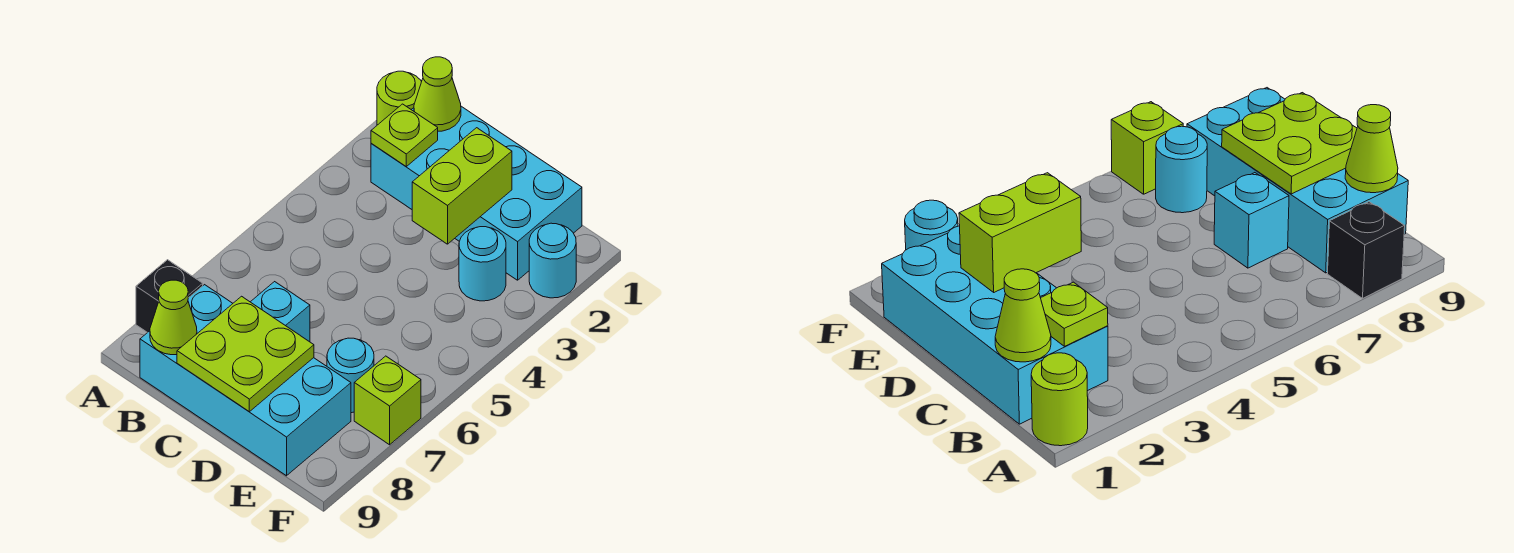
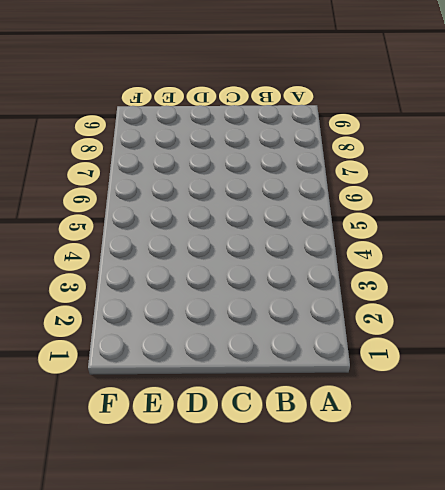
none -> lime round brick A1 level 1
none -> black brick A8 level 1
none -> cyan brick B1:E2 level 1

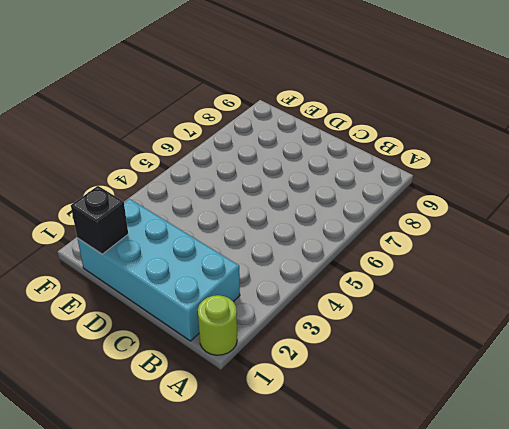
black brick E1 level 2 -> black brick A8 level 1
none -> cyan brick B8:E9 level 1
none -> cyan brick C7 level 1
none -> cyan round brick E3 level 1

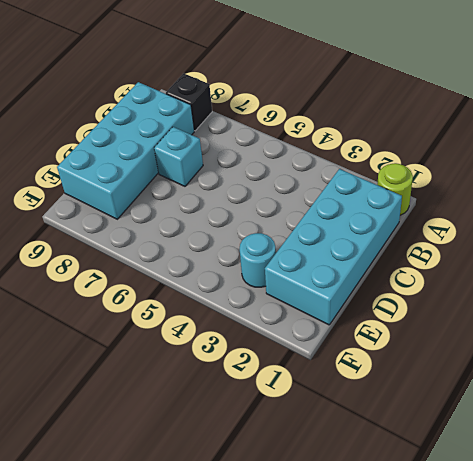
none -> cyan round brick E7 level 1
none -> cyan round brick F2 level 1
none -> lime brick F7 level 1

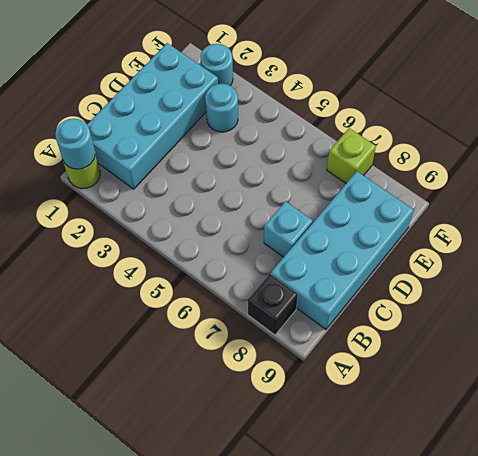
cyan round brick A1 level 2 -> cyan round brick E7 level 1
none -> lime cone B1 level 2
none -> lime plate B2 level 2
none -> lime cone B9 level 2

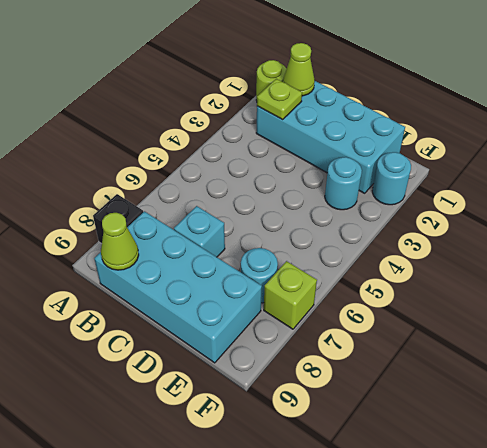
none -> lime plate C8:D9 level 2
none -> lime brick D2:D3 level 2

